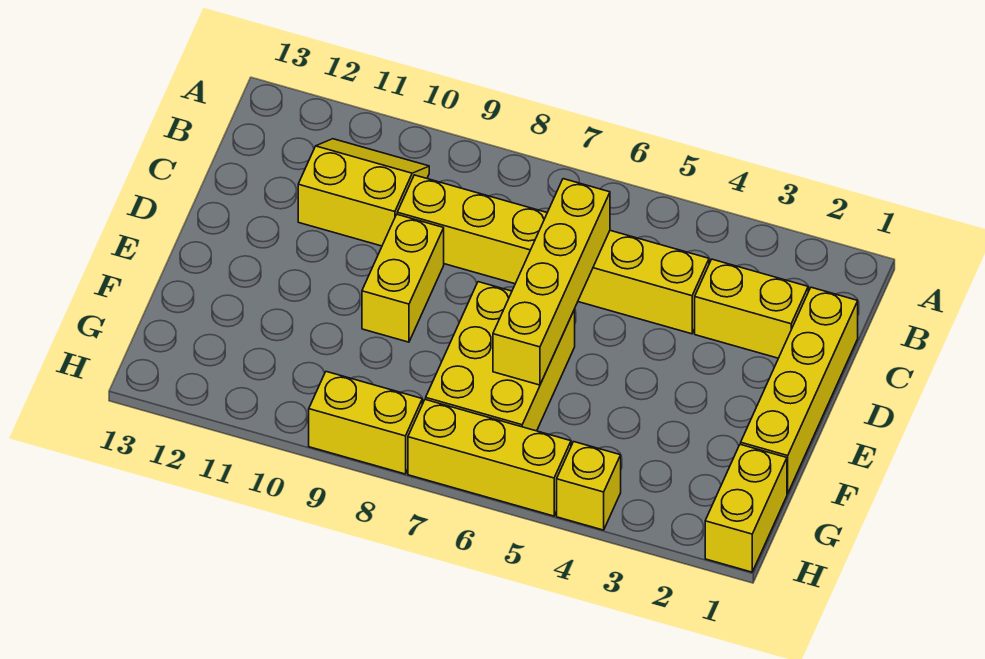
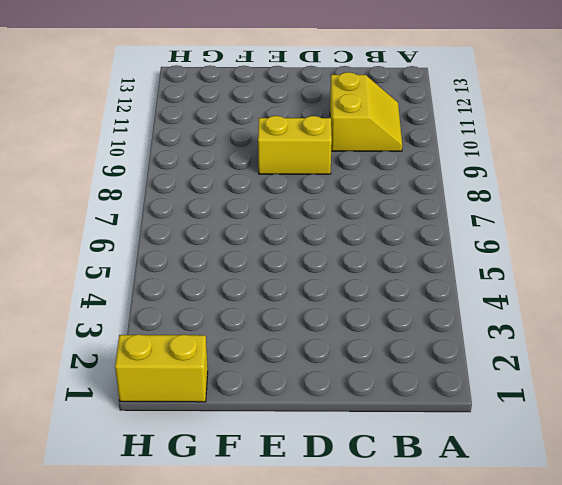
none -> yellow brick C1:F1 level 1
none -> yellow brick C2:C3 level 1

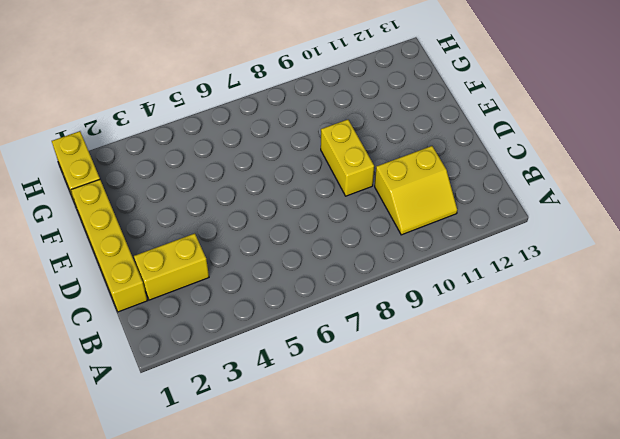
none -> yellow brick C4:C9 level 1
none -> yellow brick E6:G7 level 1

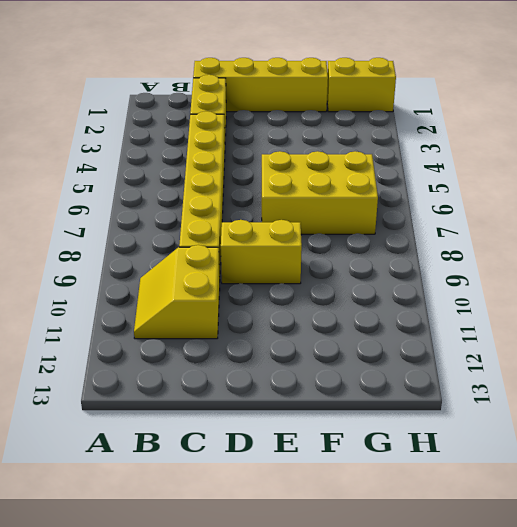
none -> yellow brick H4 level 1
none -> yellow brick H5:H7 level 1

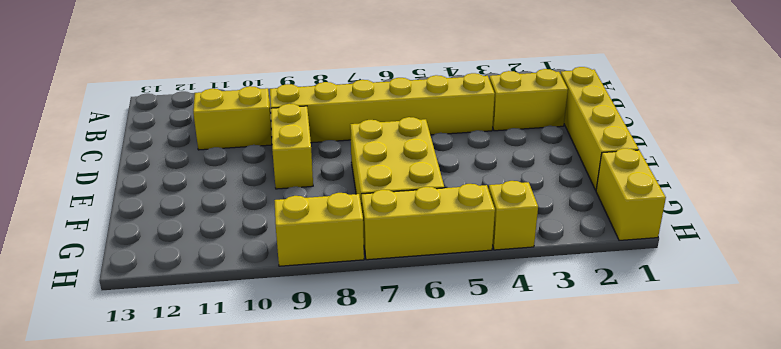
none -> yellow brick C6:F6 level 2

